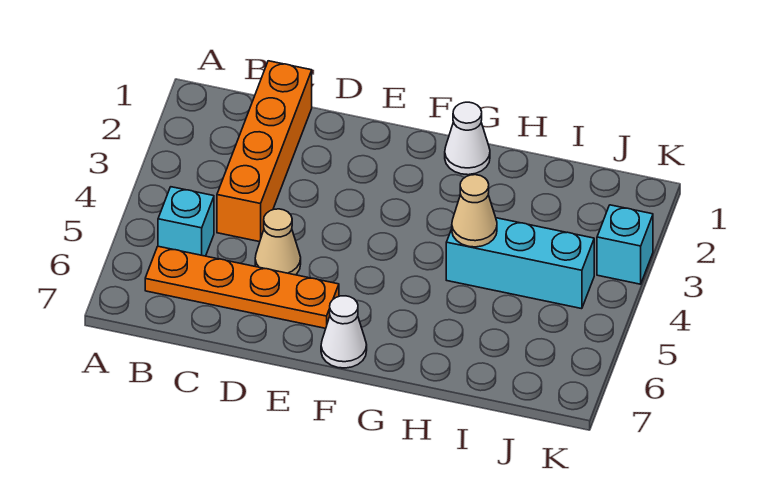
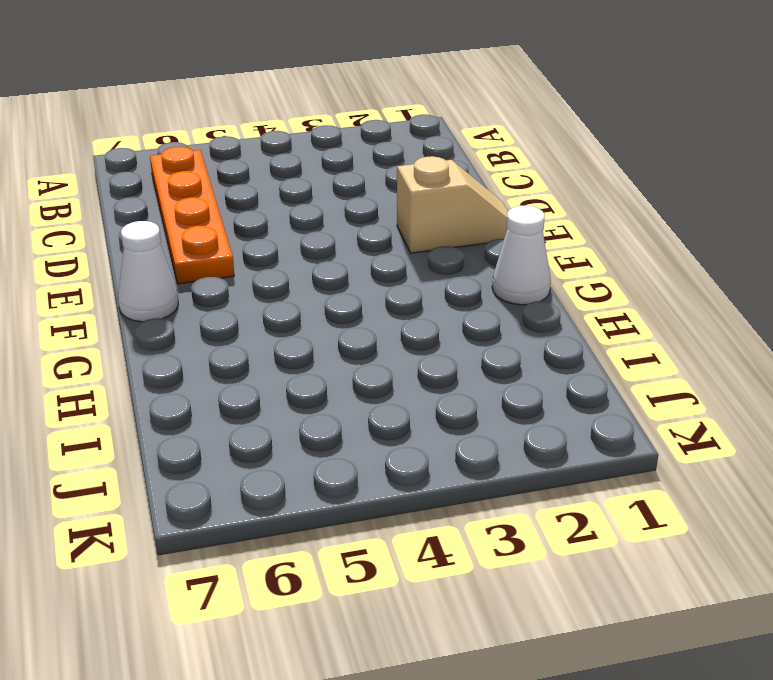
tan slope E1:E2 level 1 top 2 -> none
none -> cyan brick B5 level 1
none -> orange brick C1:C4 level 1

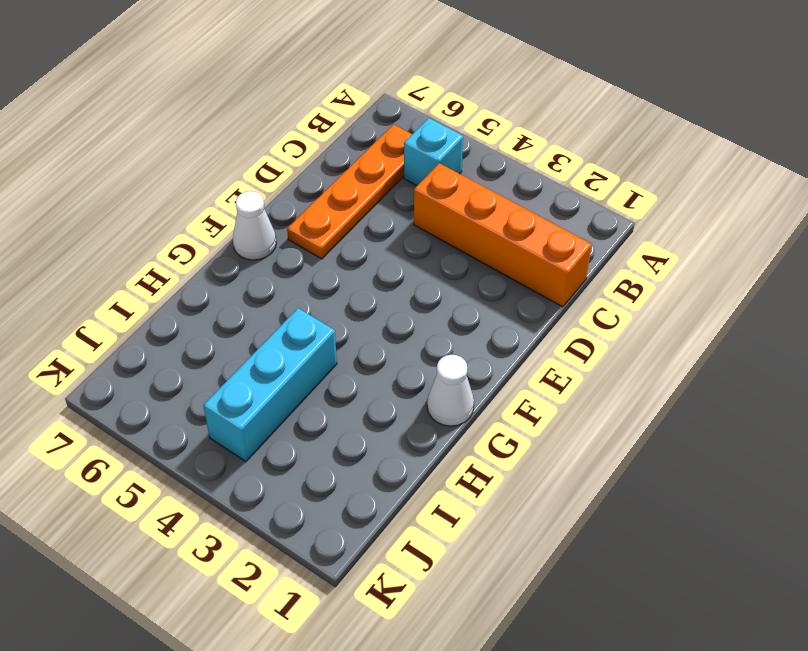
none -> tan cone D5 level 1
none -> cyan brick K3 level 1

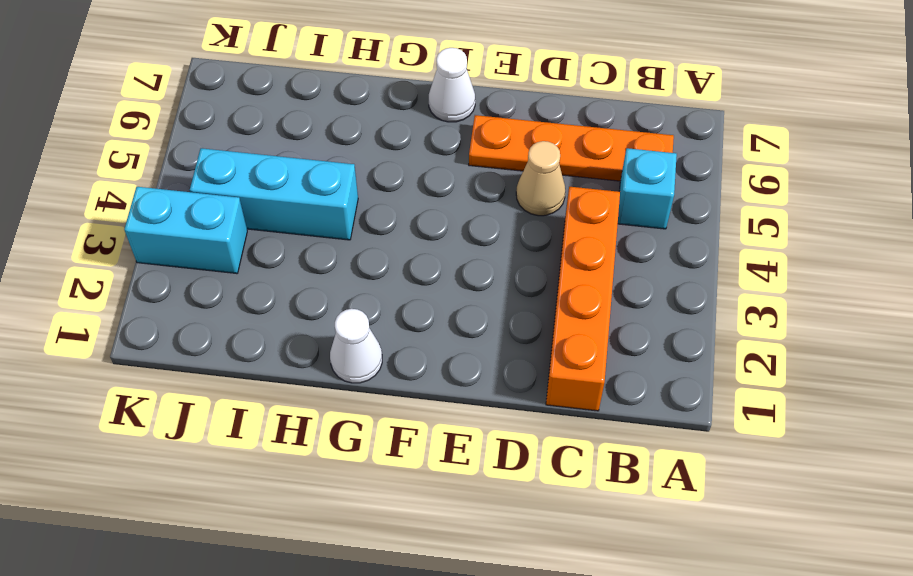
cyan brick J3:K3 level 1 -> cyan brick K3 level 1
none -> tan cone H4 level 2

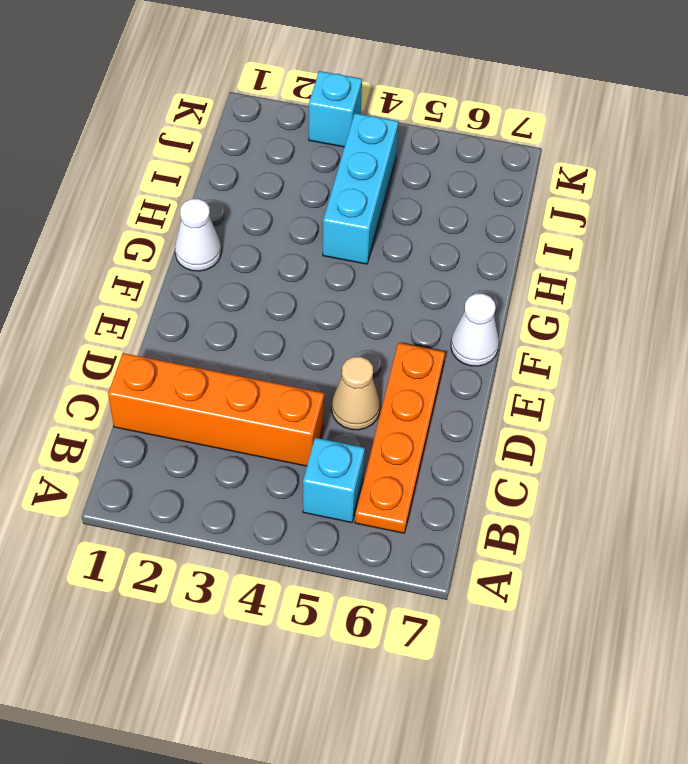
none -> tan cone H4 level 2

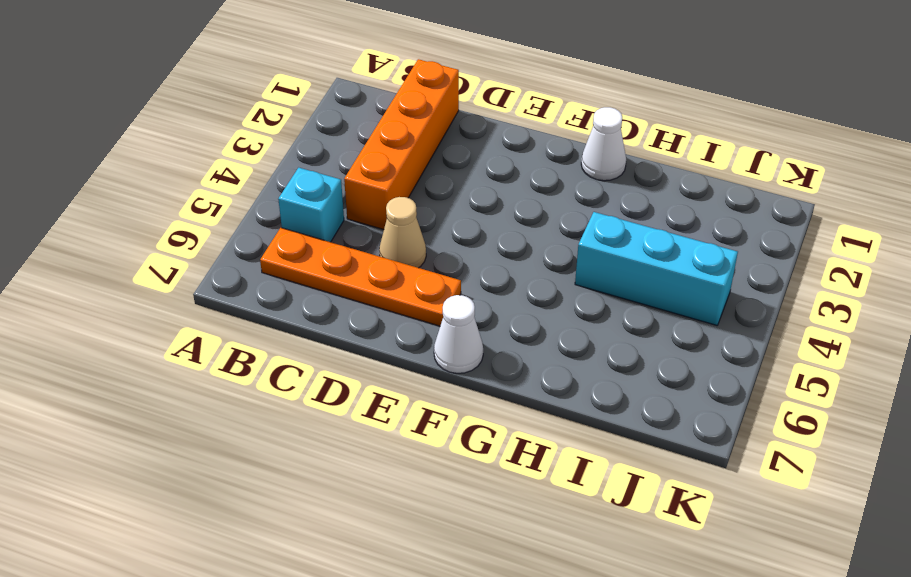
none -> cyan brick K3 level 1
none -> tan cone H4 level 2

